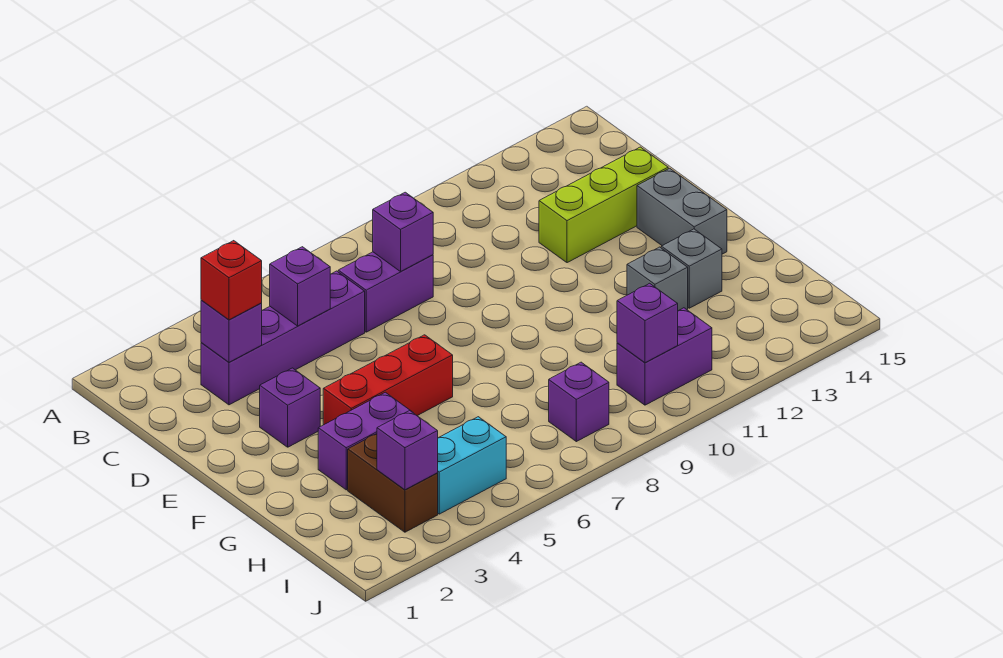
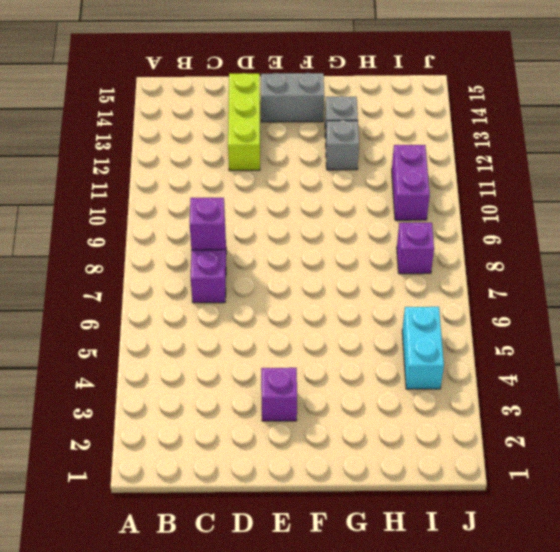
none -> purple brick C3:C6 level 1
none -> red brick F4:F6 level 1
none -> purple brick G3:G4 level 1

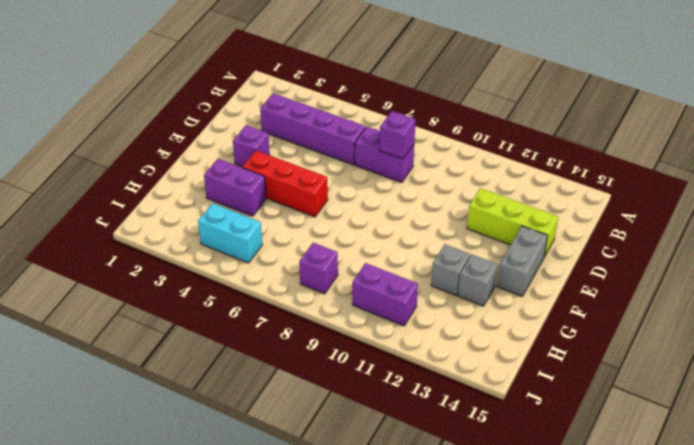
none -> brown brick H3:I3 level 1
none -> purple brick C3 level 2
none -> purple brick C5 level 2

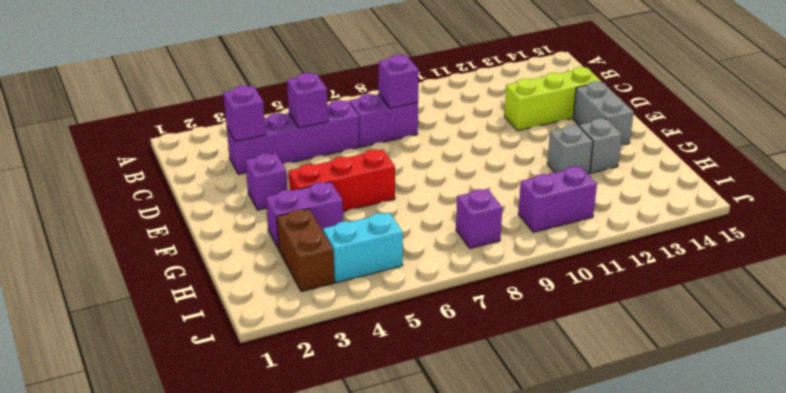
none -> purple brick I3 level 2
none -> purple brick I10 level 2
none -> red brick C3 level 3

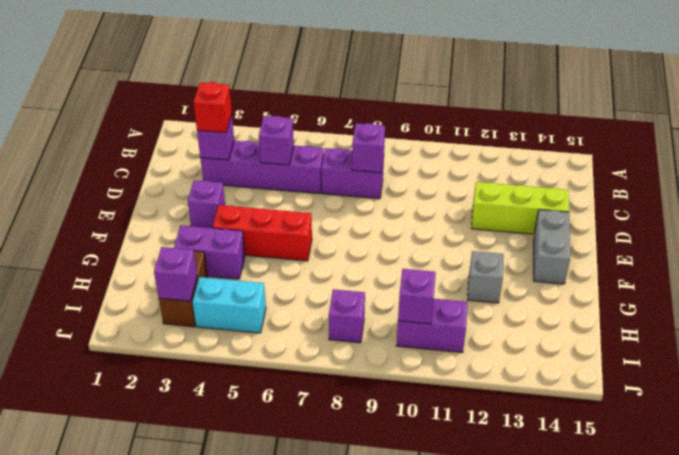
none -> grey brick G13 level 1

